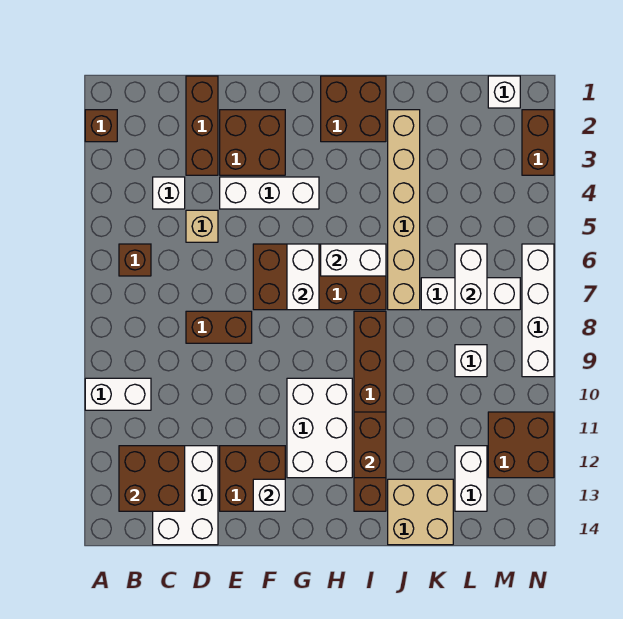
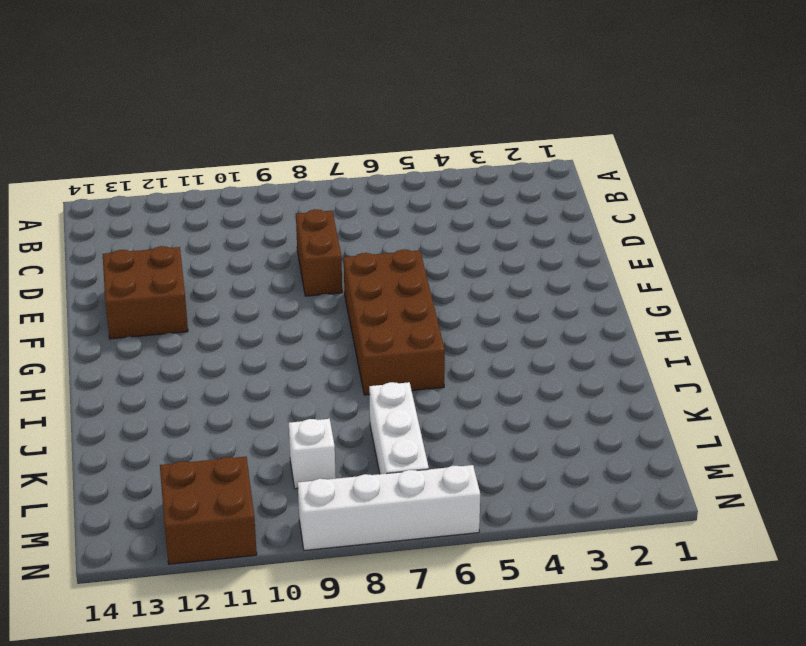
none -> brown brick A2 level 1
none -> white brick A10:B10 level 1
none -> brown brick B6 level 1
none -> white brick C4 level 1

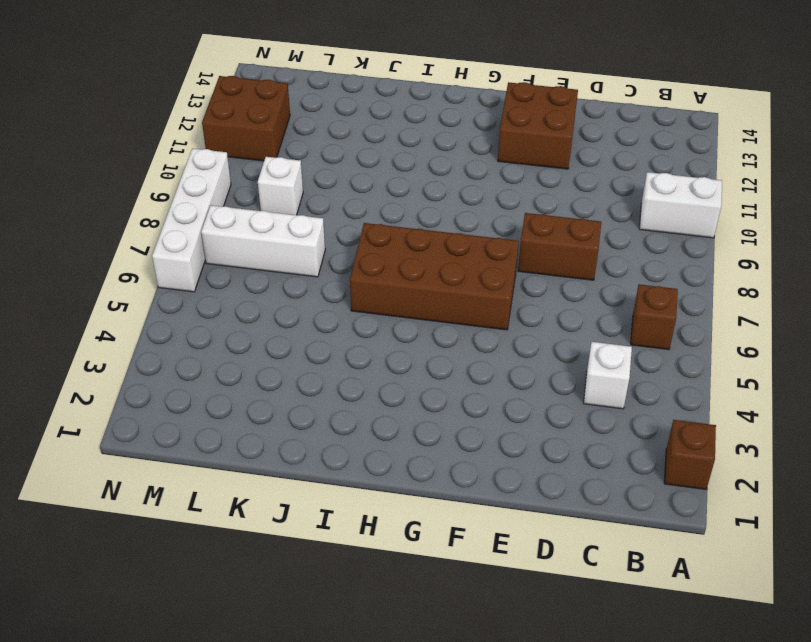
none -> white brick C12:D14 level 1
none -> brown brick D1:D3 level 1
none -> tan brick D5 level 1
none -> brown brick E2:F3 level 1

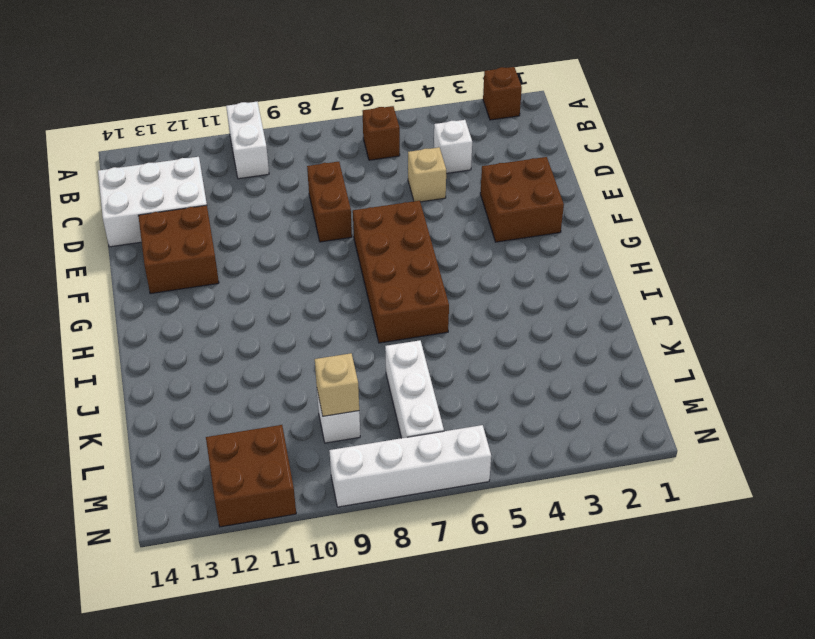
tan brick L9 level 2 -> none
none -> brown brick D1:D3 level 1
none -> white brick E4:G4 level 1
none -> white brick G10:H12 level 1
none -> brown brick H1:I2 level 1

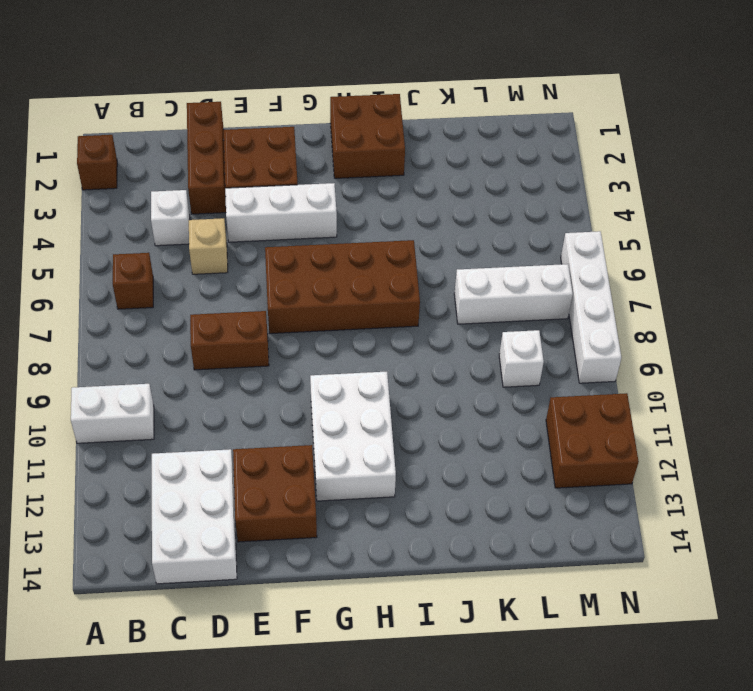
none -> brown brick I8:I13 level 1
none -> tan brick J2:J7 level 1
none -> tan brick J13:K14 level 1
none -> white brick L12:L13 level 1

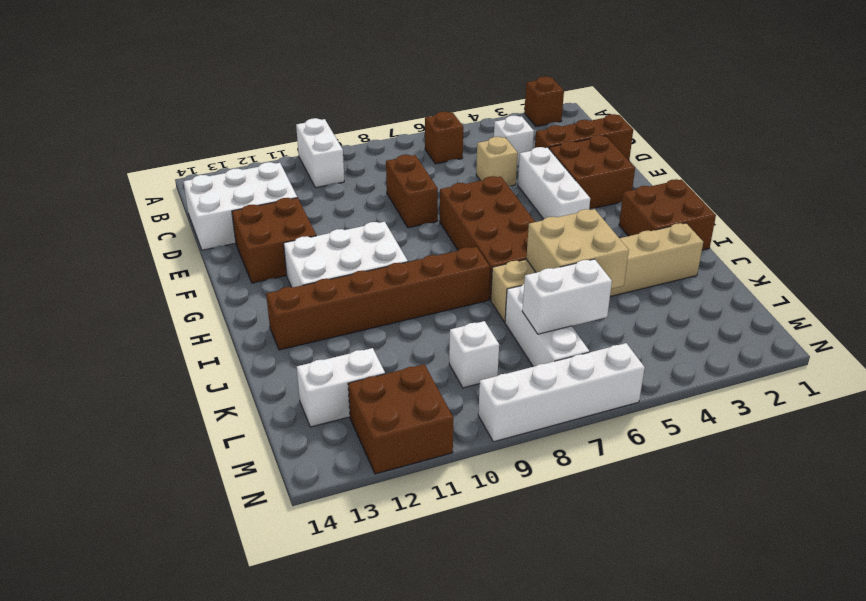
tan brick J5:K6 level 2 -> tan brick J13:K14 level 1
none -> white brick M1 level 1
none -> brown brick N2:N3 level 1
none -> brown brick B12:C13 level 2
none -> white brick F13 level 2

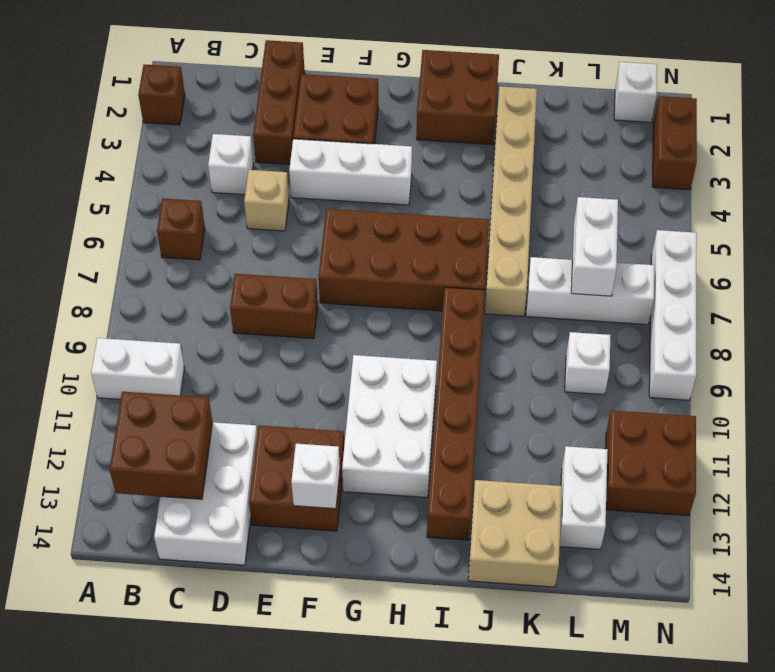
none -> white brick G6:G7 level 2
none -> white brick H6:I6 level 2
none -> brown brick I11:I12 level 2

